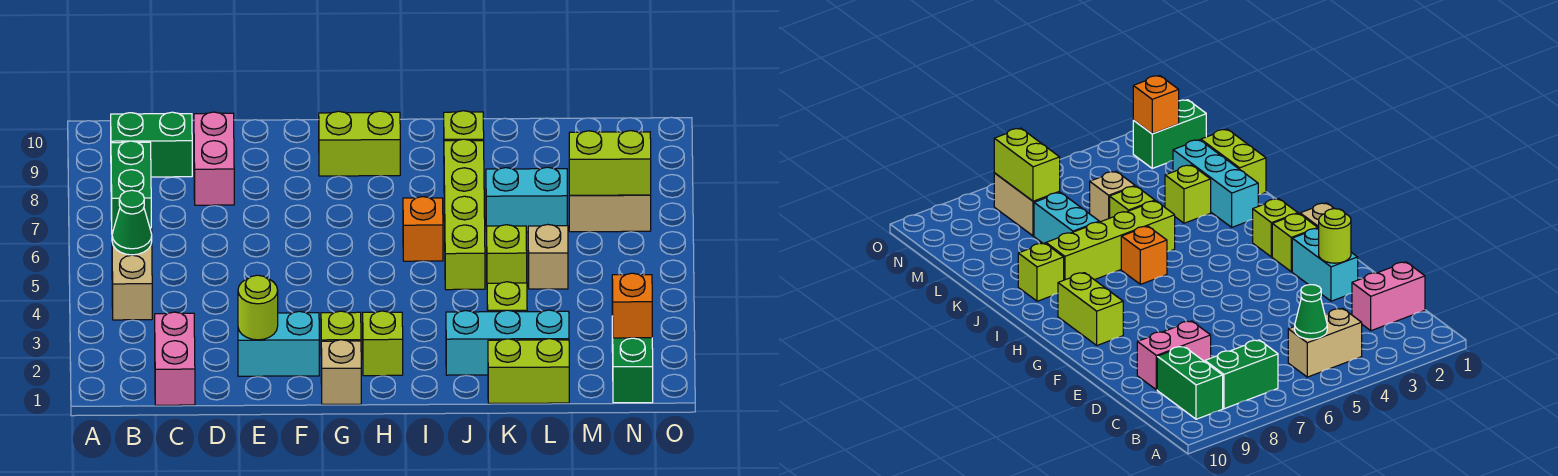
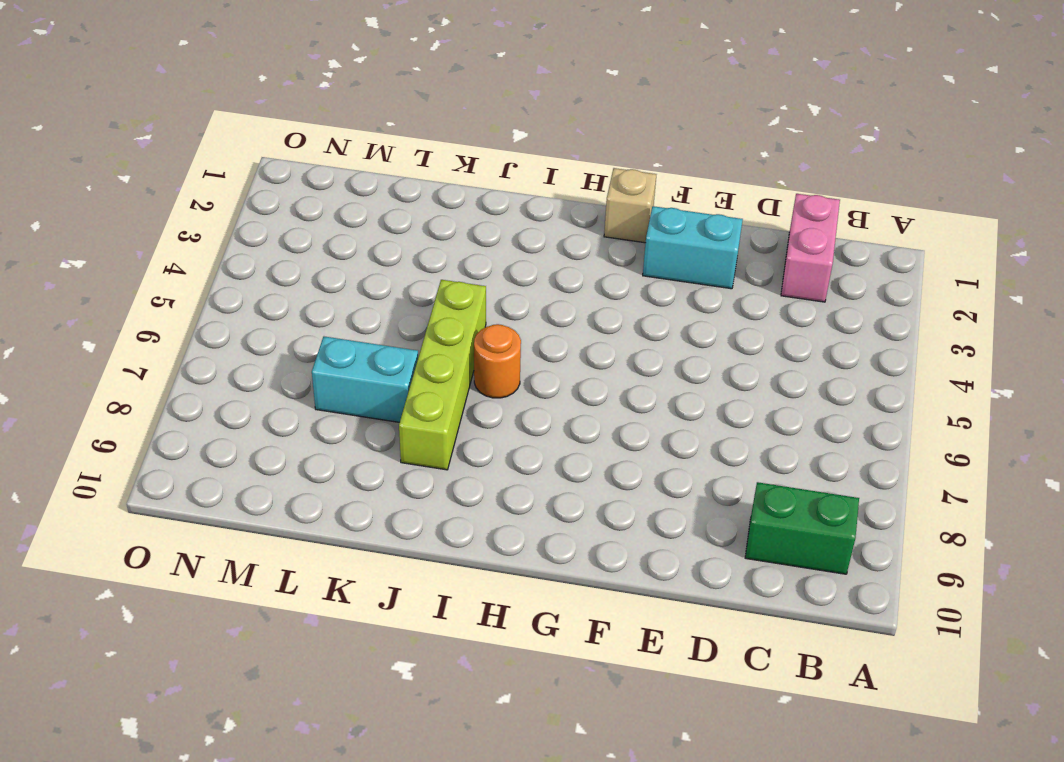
orange round brick I6 level 1 -> orange brick I6 level 1
none -> tan brick B4:B5 level 1
none -> green brick B7:B8 level 1
none -> pink brick D8:D9 level 1

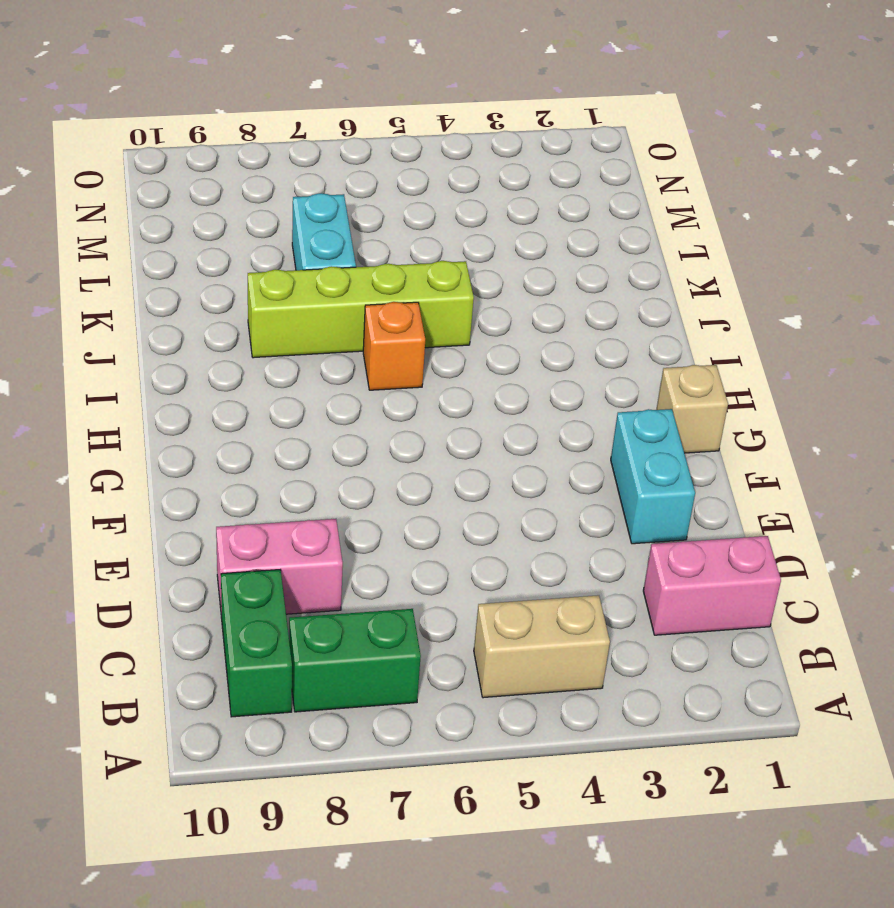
none -> lime brick G2 level 1
none -> lime brick G9:H9 level 1
none -> lime brick H2 level 1

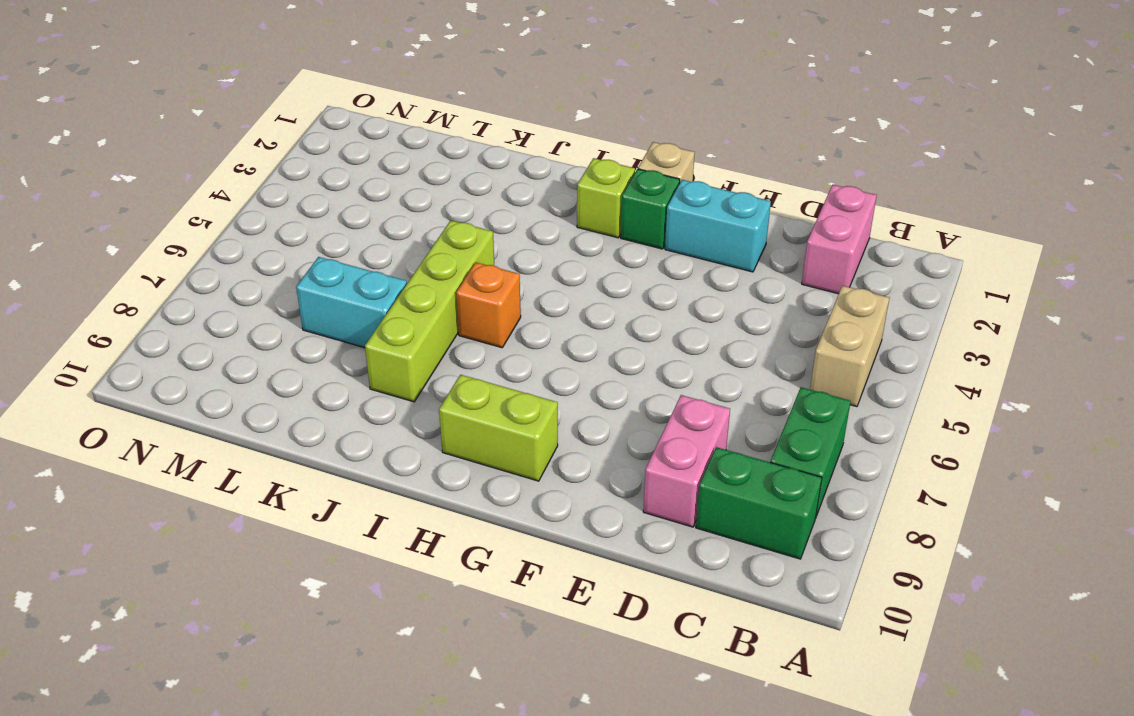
green brick G2 level 1 -> lime brick G2 level 1
none -> cyan brick J2:L2 level 1
none -> lime brick J9 level 1
none -> lime brick K1:L1 level 1

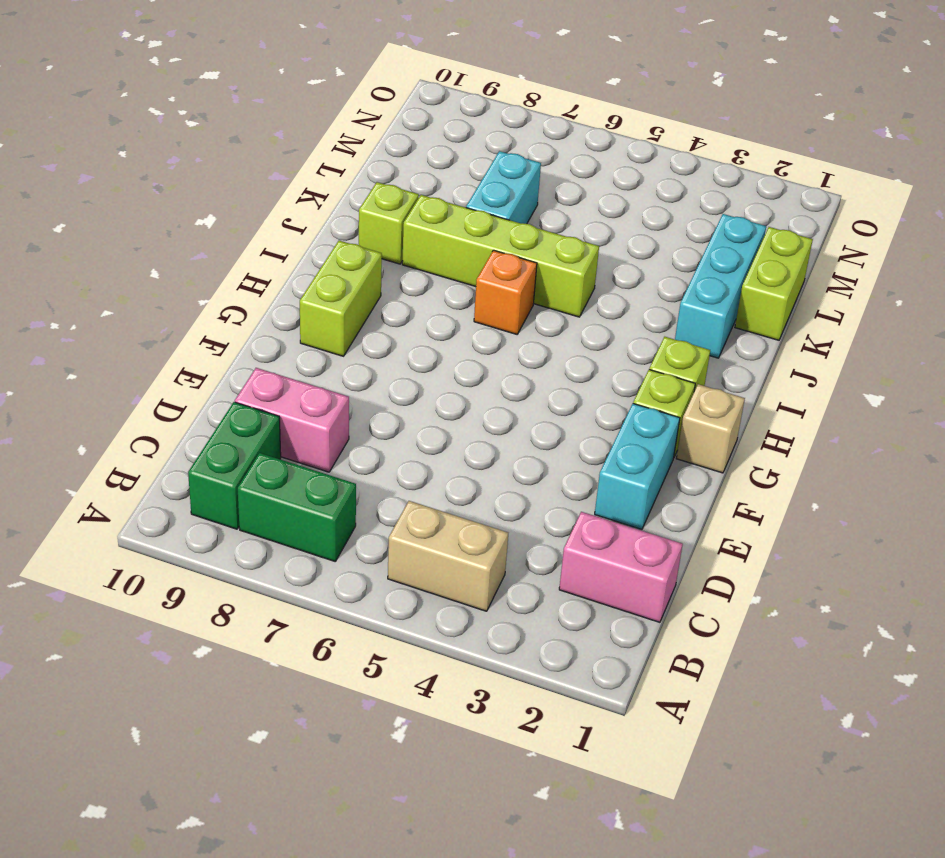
none -> lime brick K3 level 1
none -> lime brick K5 level 1
none -> tan brick L5 level 1

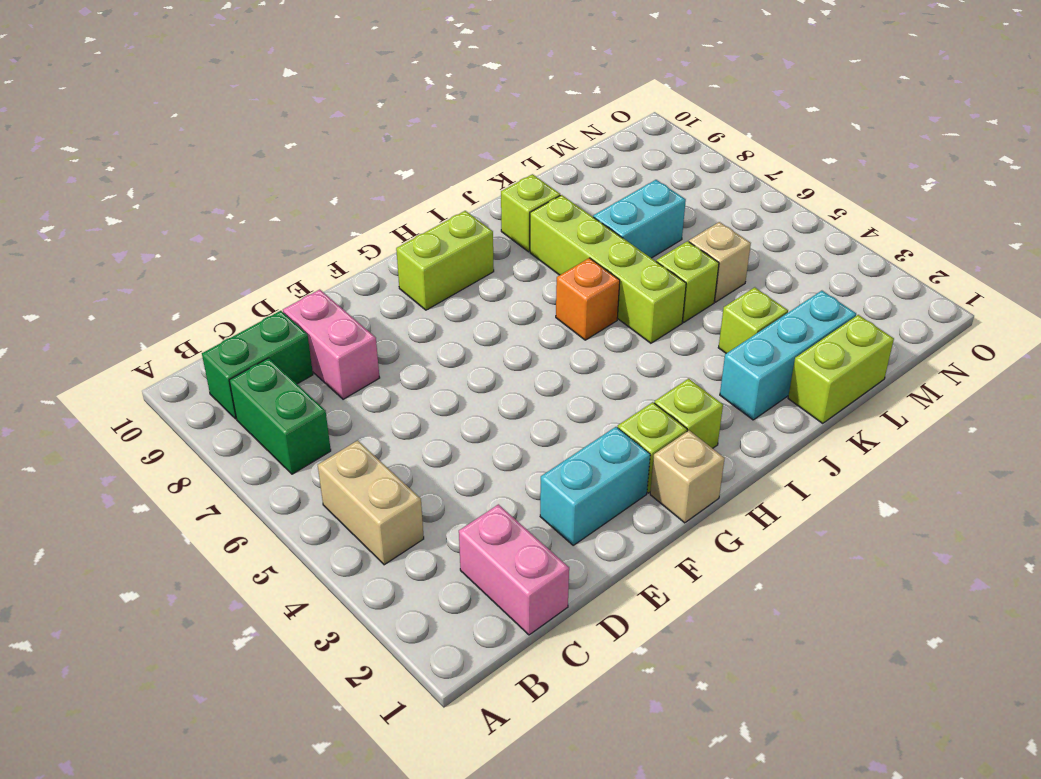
none -> tan brick M7:N7 level 1
none -> green brick N1:N2 level 1
none -> green cone B5 level 2

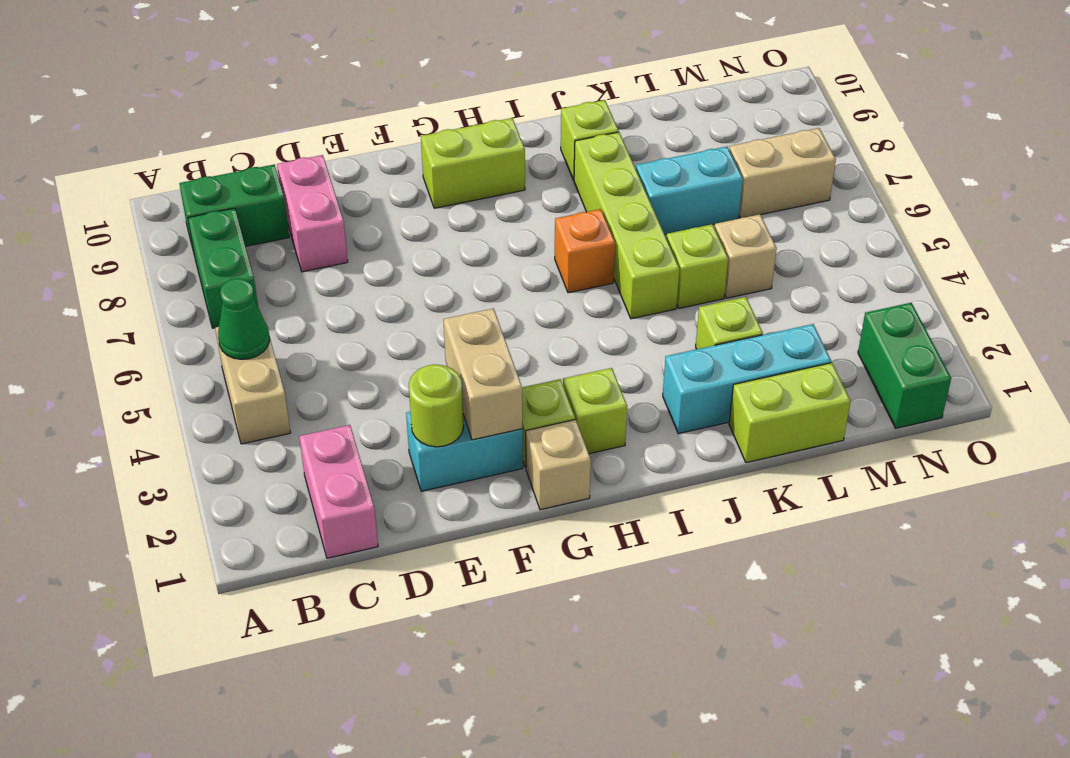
tan brick F2:F3 level 2 -> none
none -> lime brick M7:N7 level 2
none -> orange brick N2 level 2

